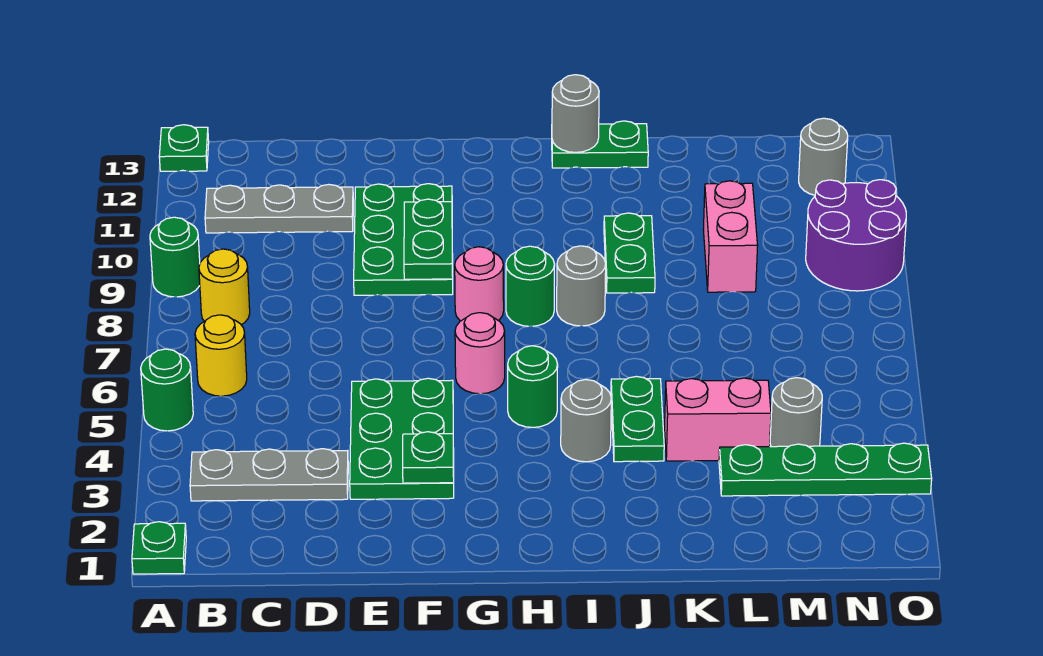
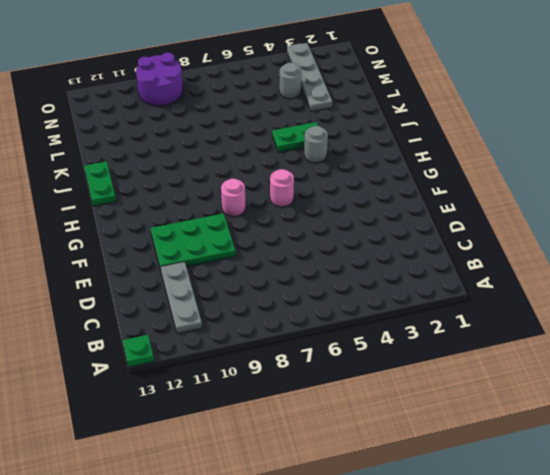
grey plate L3:O3 level 1 -> green plate L3:O3 level 1
none -> green plate A1 level 1
none -> green round brick A5 level 1
none -> green round brick A9 level 1

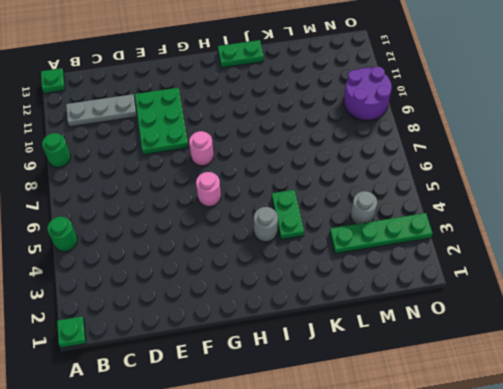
none -> grey plate B3:D3 level 1
none -> yellow round brick B6 level 1
none -> yellow round brick B8 level 1

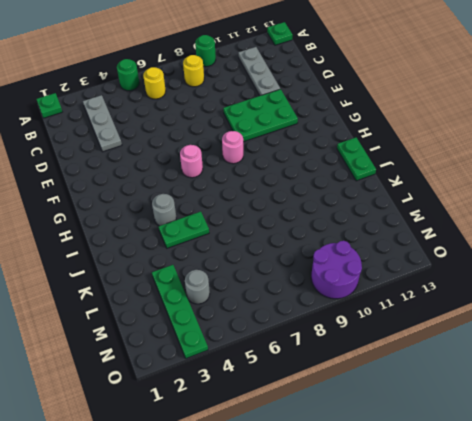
none -> green plate E3:F5 level 1
none -> green round brick H5 level 1
none -> green round brick H8 level 1

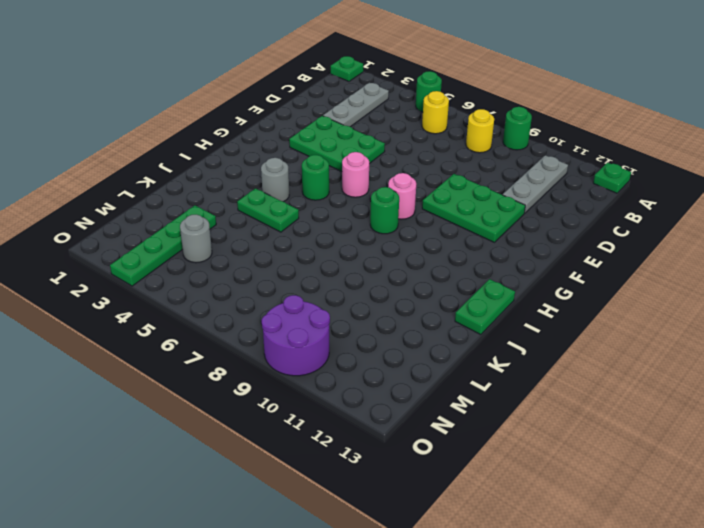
none -> grey round brick I8 level 1
none -> green plate J9:J10 level 1
none -> pink brick K4:L4 level 1

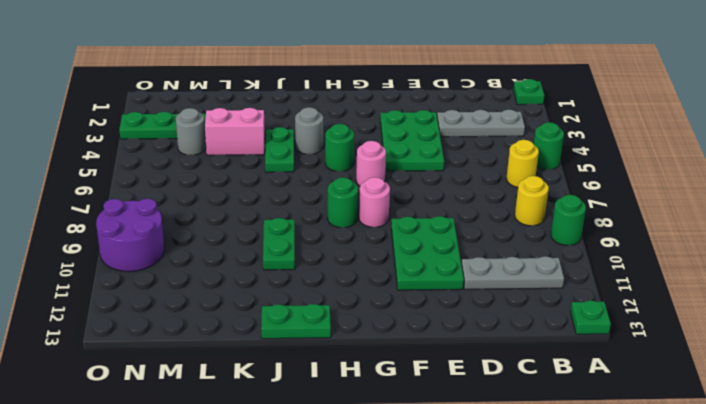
none -> grey round brick I8 level 1
none -> pink brick L9:L10 level 1
none -> grey round brick N12 level 1

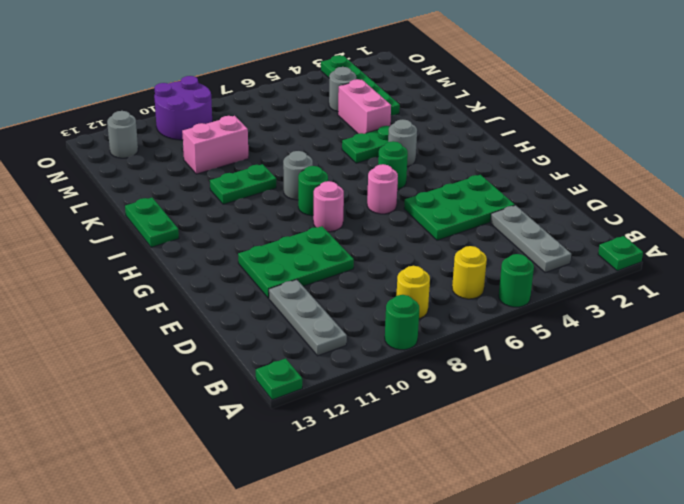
none -> green plate F3 level 2
none -> green plate F9:F10 level 2
none -> grey round brick I13 level 2

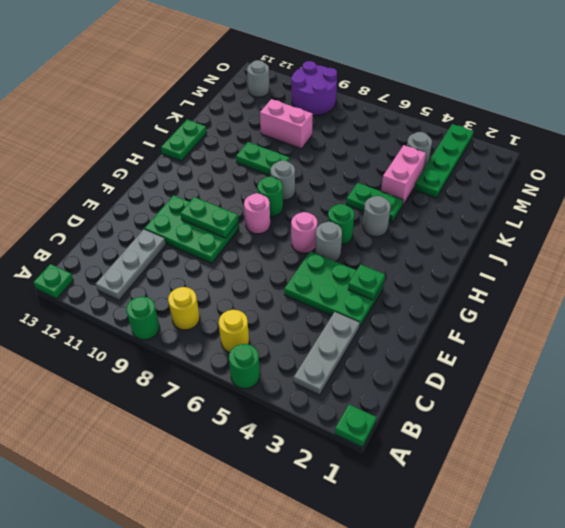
grey round brick G5 level 1 -> grey round brick I13 level 2

